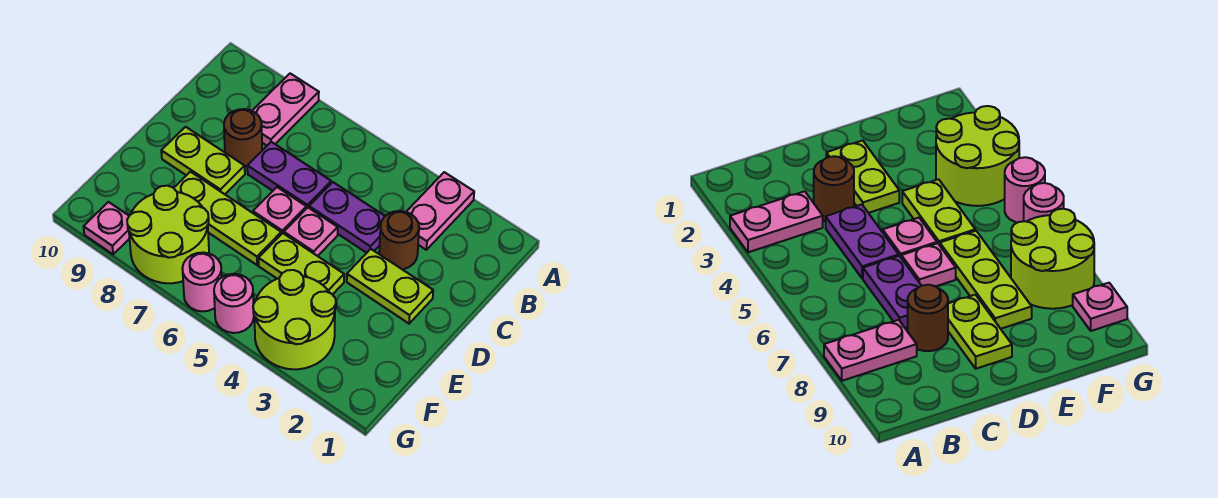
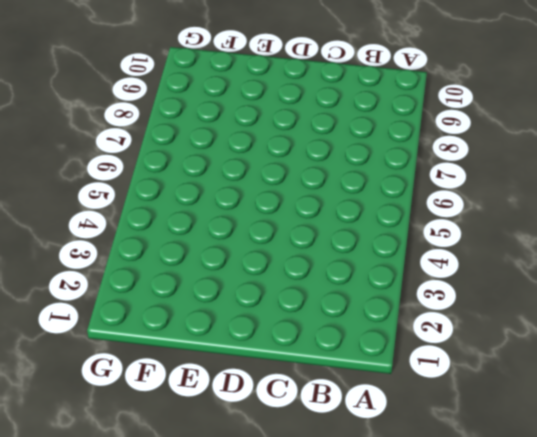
none -> pink plate A3:B3 level 1
none -> pink plate A8:B8 level 1
none -> brown round brick C3 level 1

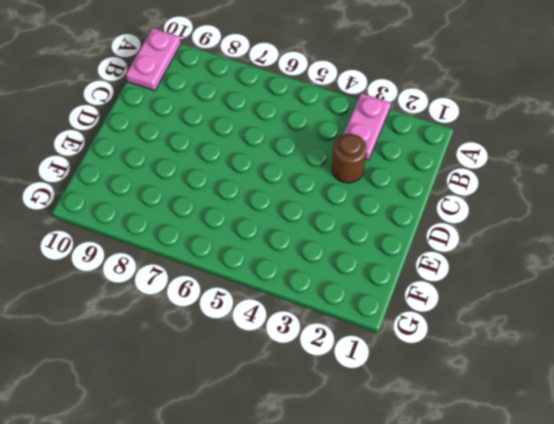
pink plate A10:B10 level 1 -> pink plate A8:B8 level 1
none -> purple plate C4:C5 level 1
none -> purple plate C6:C7 level 1
none -> brown round brick C8 level 1

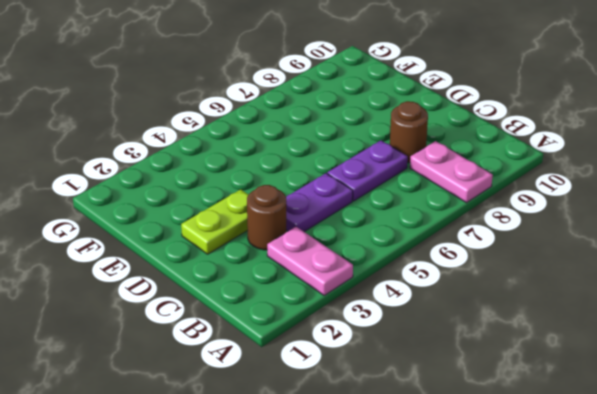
none -> pink plate D5 level 1
none -> pink plate D6 level 1
none -> lime plate D8:D9 level 1

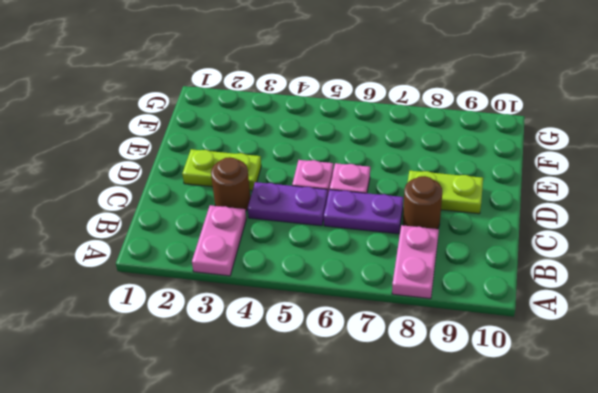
none -> lime plate E4:E5 level 1
none -> lime plate E6:E8 level 1
none -> lime round brick F3:G4 level 1

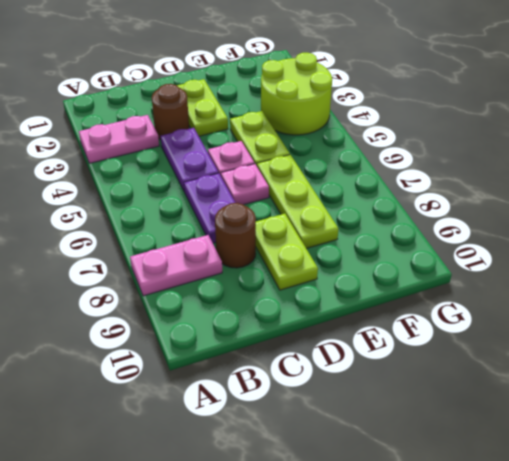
none -> lime round brick F7:G8 level 1
none -> pink round brick G5 level 1
none -> pink round brick G6 level 1

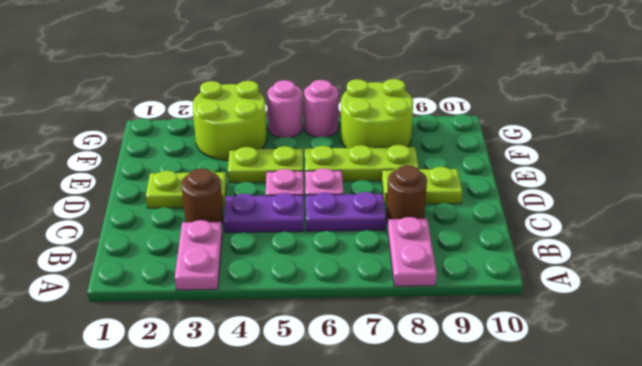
none -> pink plate G9 level 1

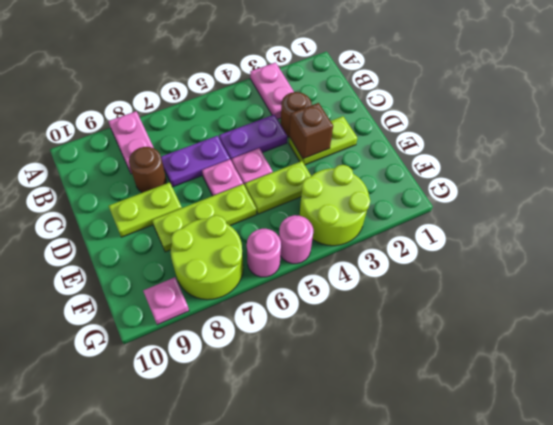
brown brick D3 level 2 -> none

